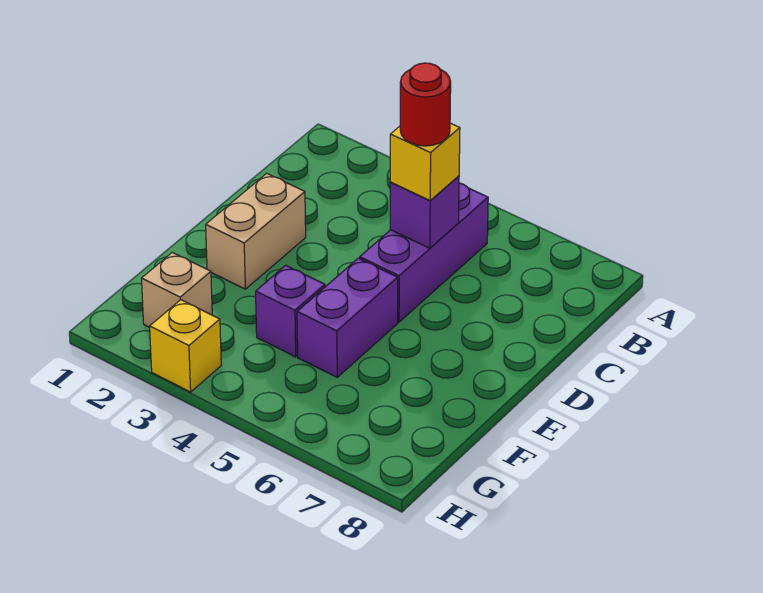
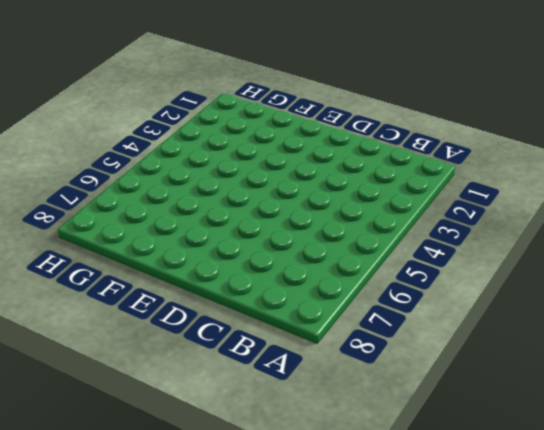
none -> purple brick B5:D5 level 1
none -> tan brick D2:E2 level 1

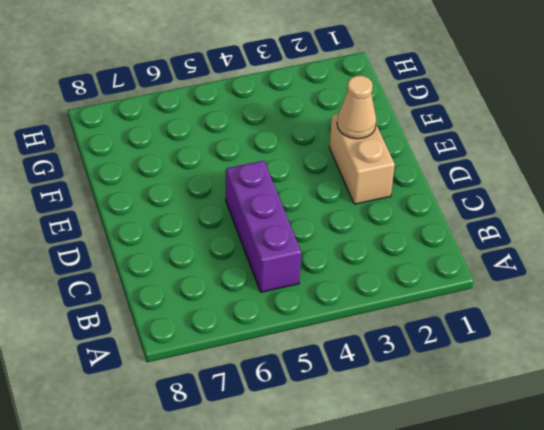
tan cone E2 level 2 -> none
none -> purple brick E5:F5 level 1
none -> purple brick F4 level 1

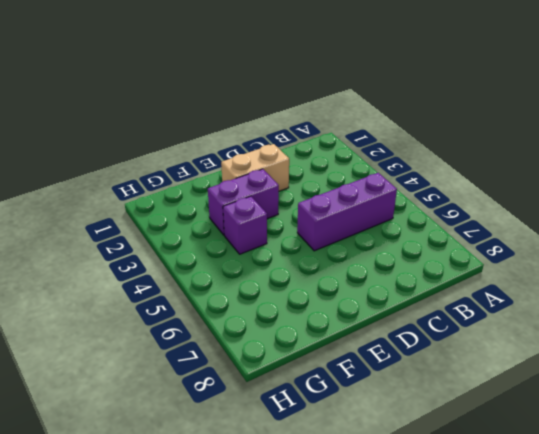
purple brick E3:F3 level 1 -> purple brick E5:F5 level 1
none -> tan brick G2 level 1
none -> yellow brick H3 level 1

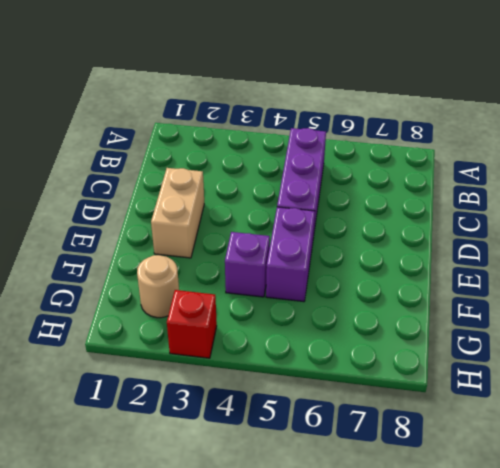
tan round brick G2 level 1 -> tan brick G2 level 1
red brick H3 level 1 -> yellow brick H3 level 1
none -> purple brick C5 level 2
none -> yellow brick C5 level 3

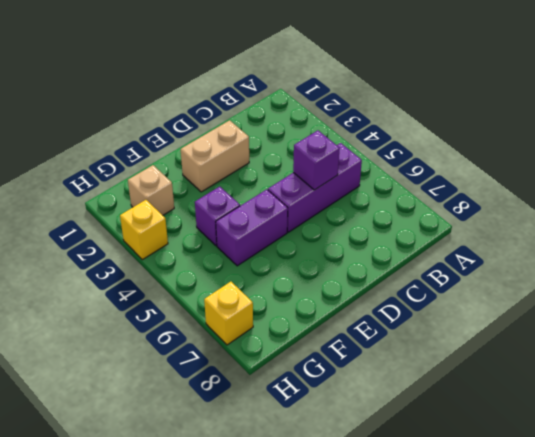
yellow brick H7 level 1 -> yellow brick C5 level 3
none -> red round brick C5 level 4

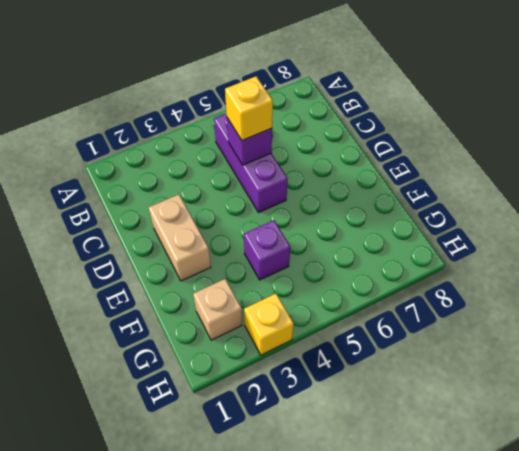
none -> purple brick E5:F5 level 1
none -> red round brick C5 level 4

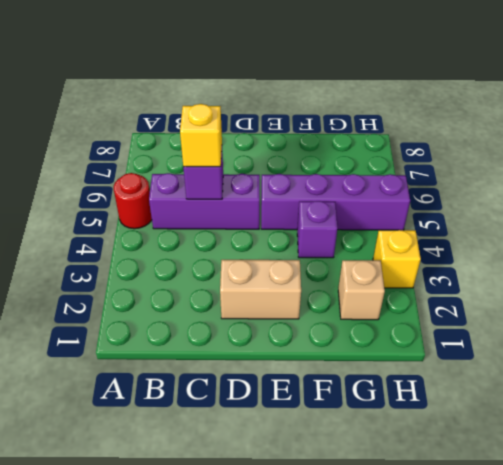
red round brick A5 level 1 -> red round brick C5 level 4
purple brick E5:H5 level 1 -> purple brick E5:F5 level 1

